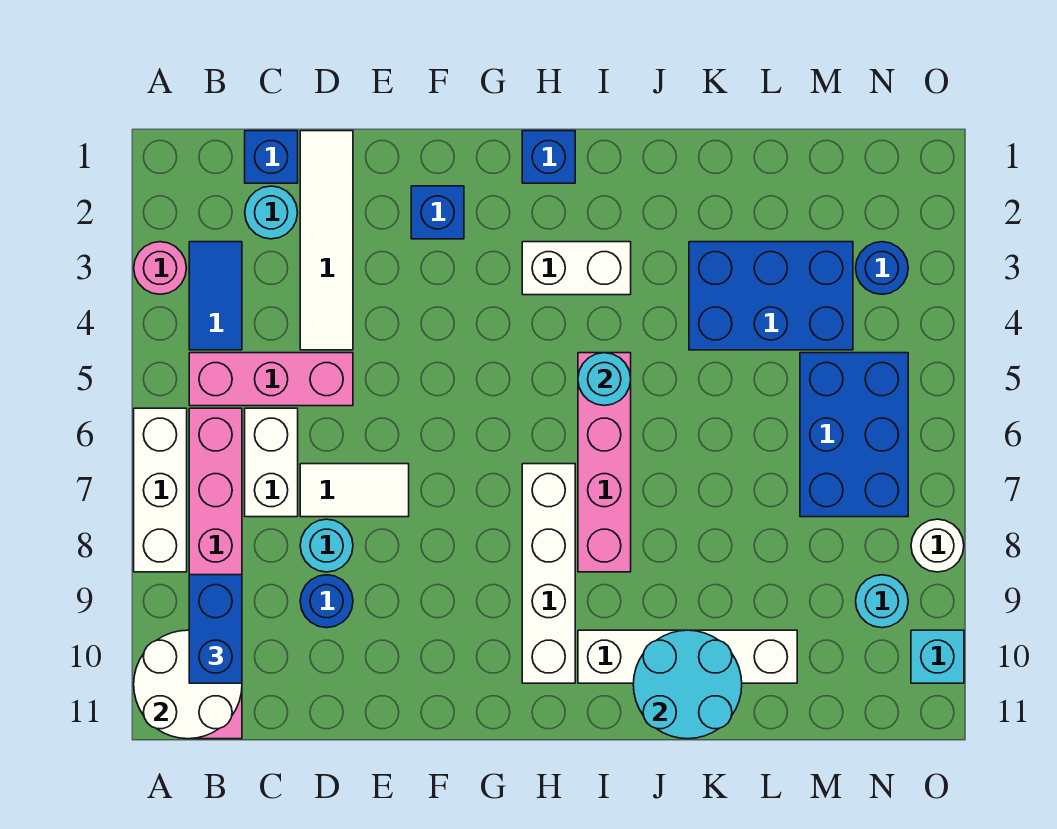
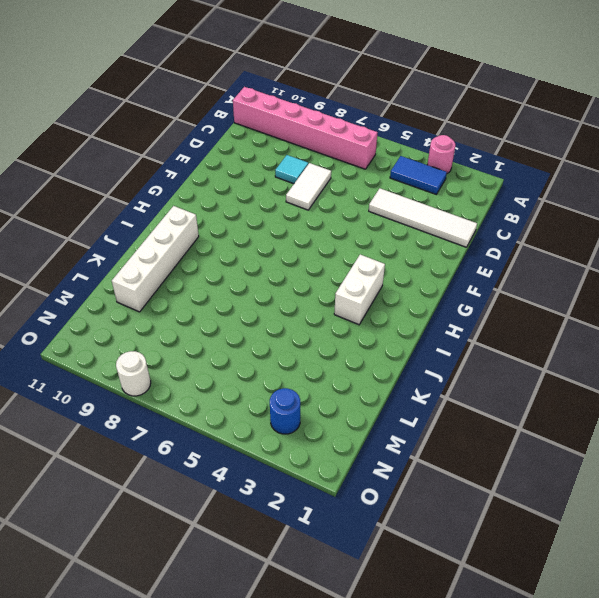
cyan tile D8 level 1 -> cyan round brick D8 level 1
none -> white brick A6:A8 level 1
none -> pink brick B5:D5 level 1
none -> blue brick C1 level 1

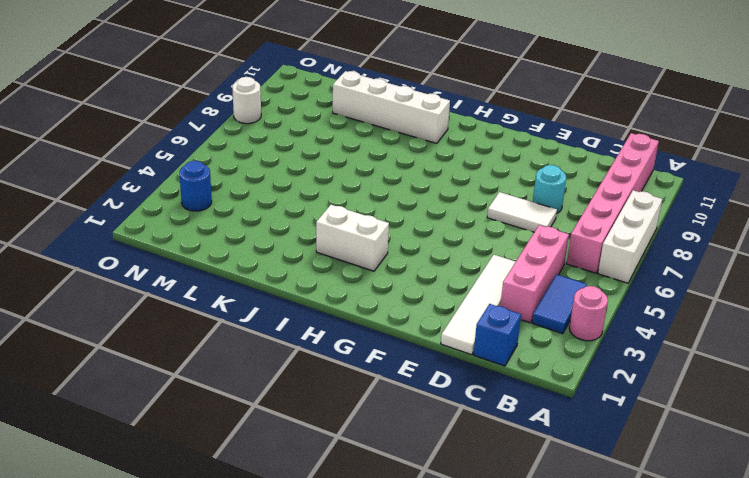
pink brick C3:C5 level 1 -> pink brick B5:D5 level 1
none -> cyan round brick C2 level 1
none -> white brick C6:C7 level 1
none -> blue round brick D9 level 1

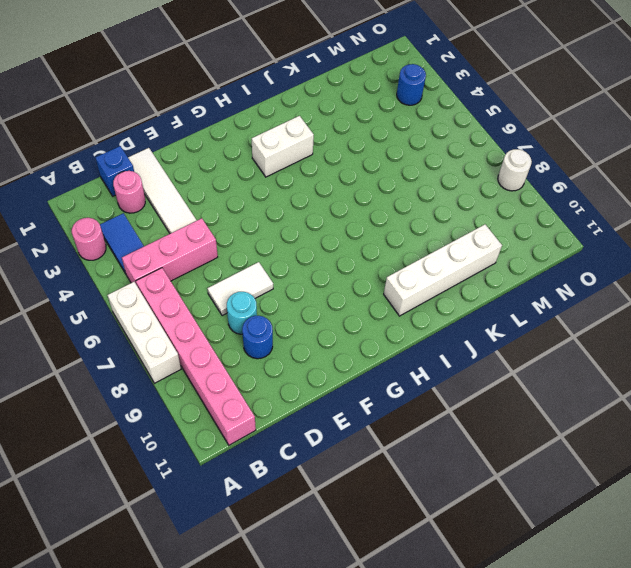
pink round brick C2 level 1 -> cyan round brick C2 level 1
none -> white brick C6:C7 level 1
none -> blue brick F2 level 1
none -> blue brick H1 level 1

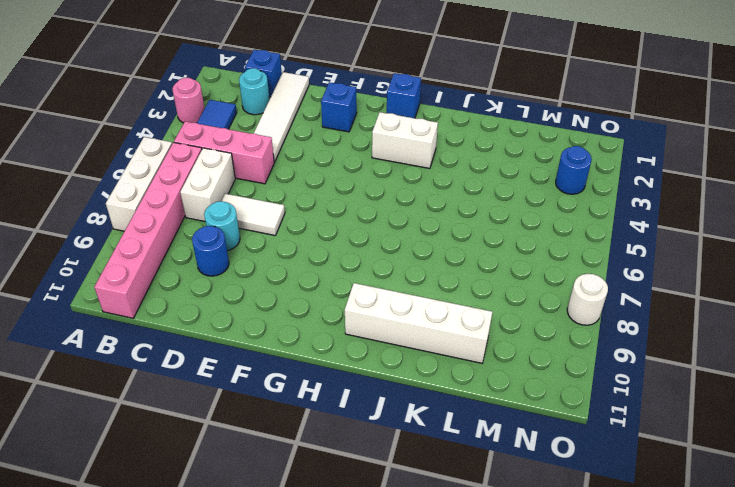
none -> white brick H7:H10 level 1
none -> pink brick I5:I8 level 1
none -> blue brick K3:M4 level 1

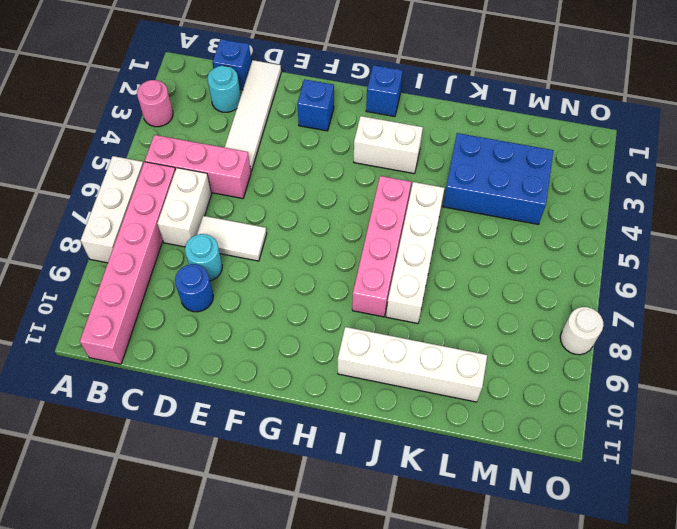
white brick J5:J8 level 1 -> white brick H7:H10 level 1
none -> blue tile B3:B4 level 1
none -> blue brick M5:N7 level 1
none -> blue round brick N3 level 1

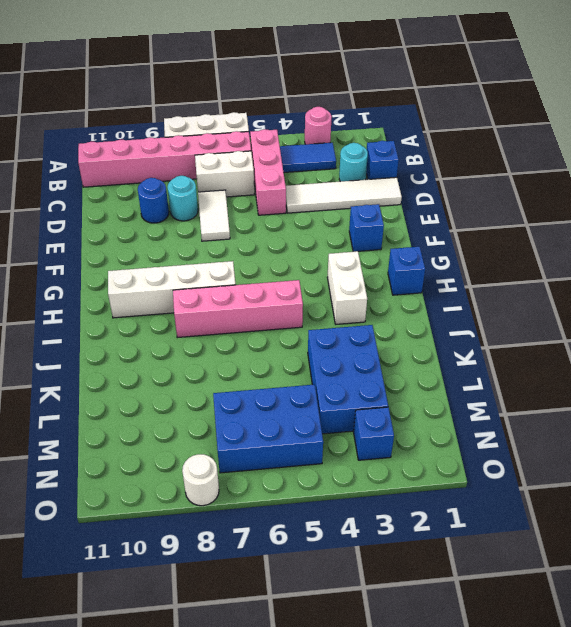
blue brick N3 level 1 -> blue round brick N3 level 1
none -> white brick I10:L10 level 1
none -> cyan round brick N9 level 1
none -> cyan brick O10 level 1

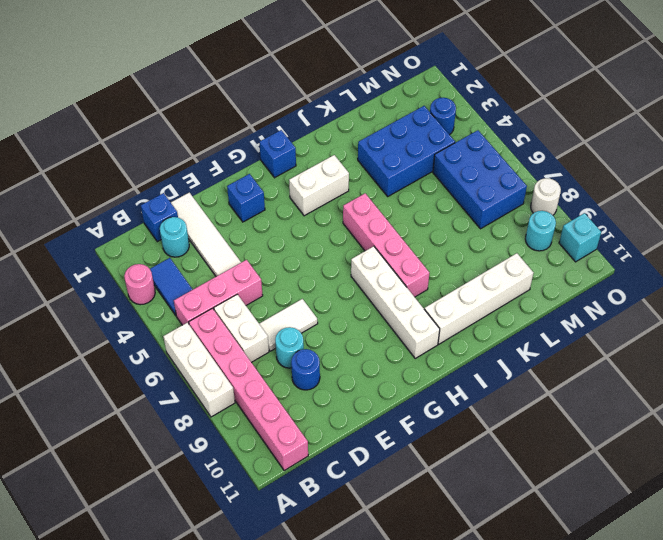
none -> white round brick A10:B11 level 2
none -> cyan round brick I5 level 2
none -> cyan round brick J10:K11 level 2

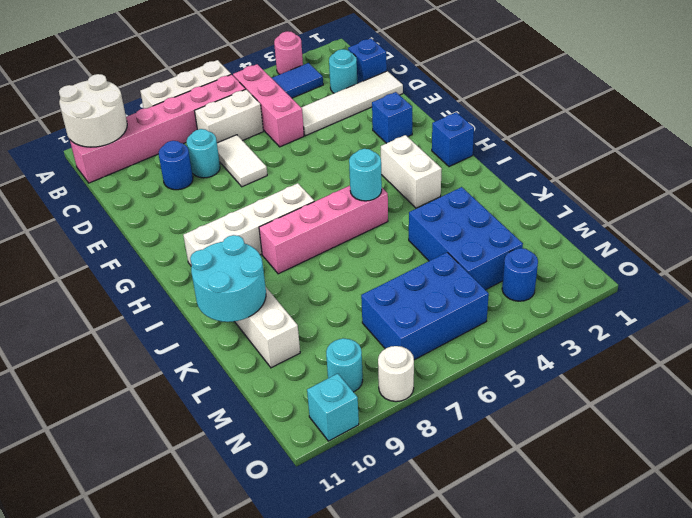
none -> blue brick B9:B10 level 3

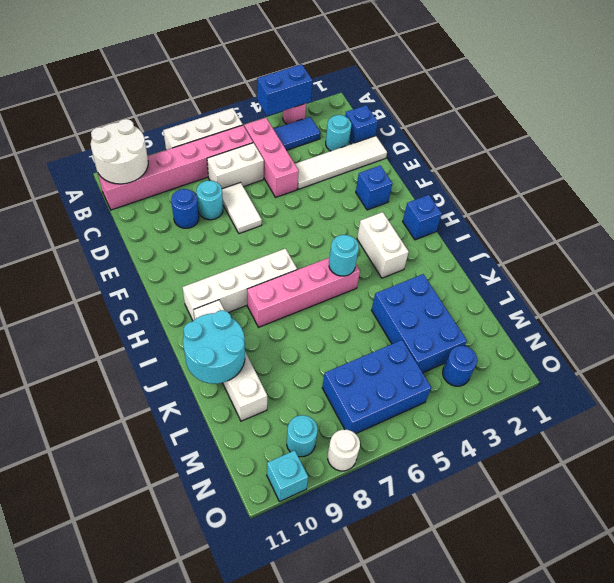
blue brick A3:A4 level 2 -> blue brick B9:B10 level 3

